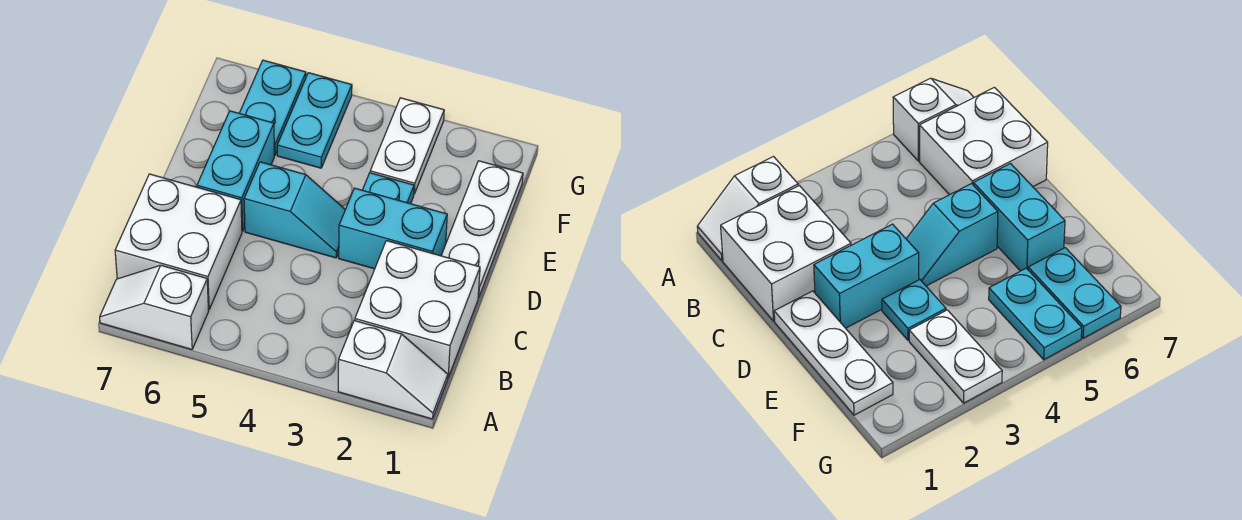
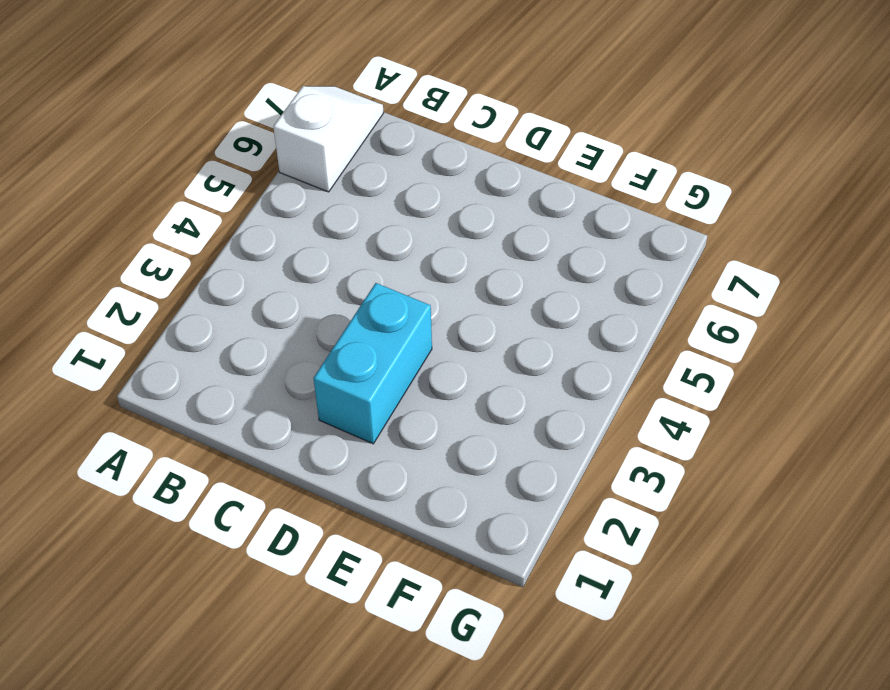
none -> white slope A1:A2 level 1 top 2
none -> white brick B1:C2 level 1
none -> white brick B6:C7 level 1

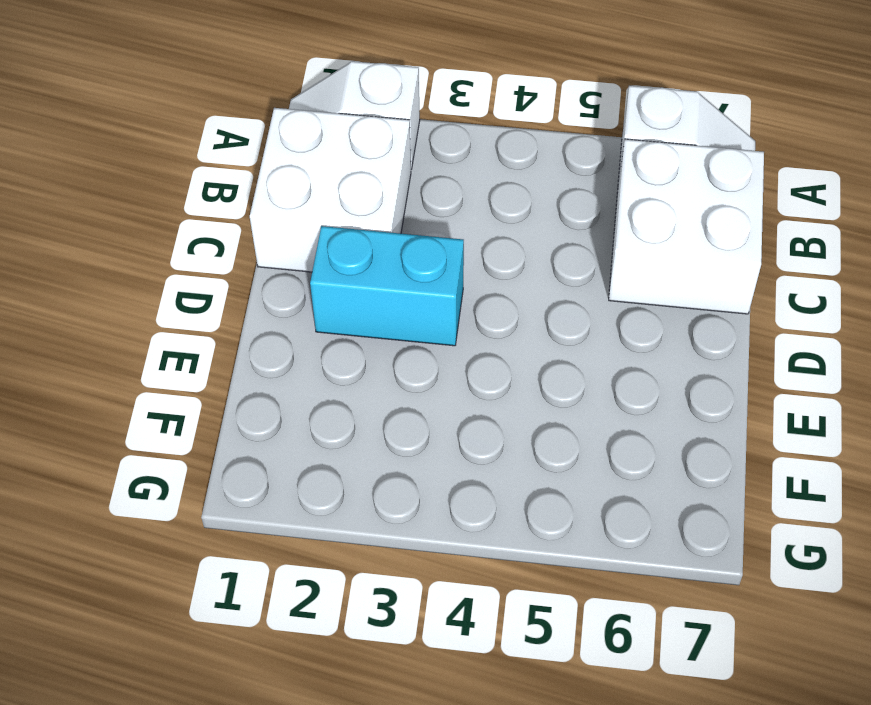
none -> white plate D1:F1 level 1
none -> cyan slope D4:D5 level 1 top 5
none -> cyan brick D6:E6 level 1

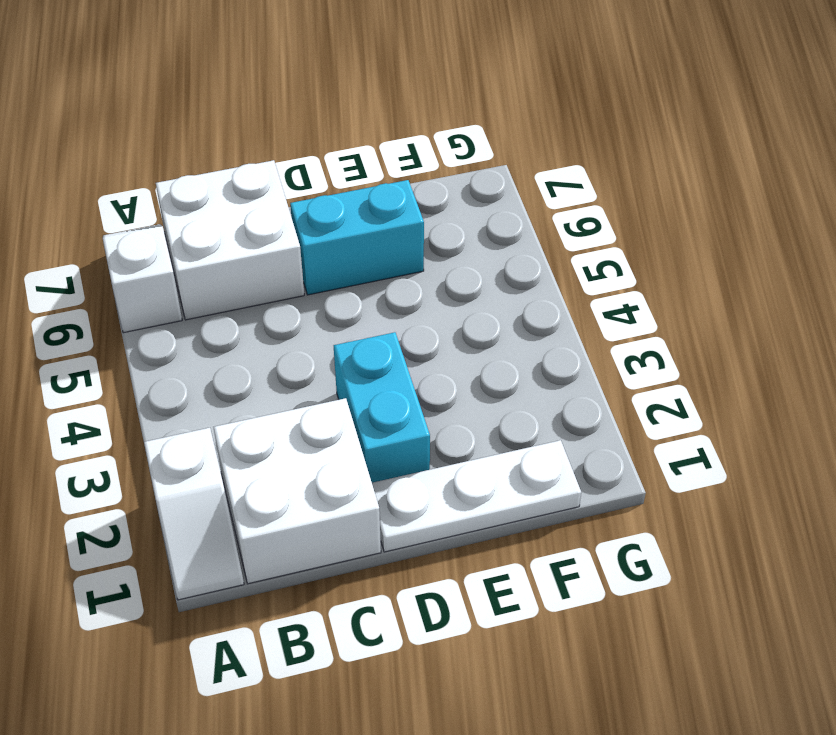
none -> cyan slope D4:D5 level 1 top 5
none -> cyan plate E3 level 1
none -> white plate F3:G3 level 1

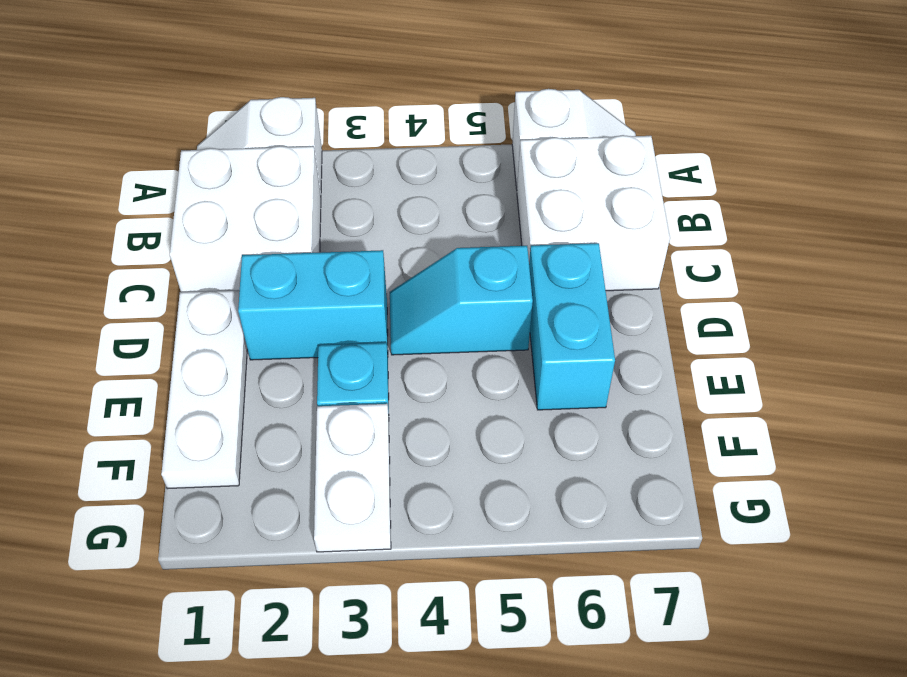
none -> cyan plate F5:G5 level 1
none -> cyan plate F6:G6 level 1

